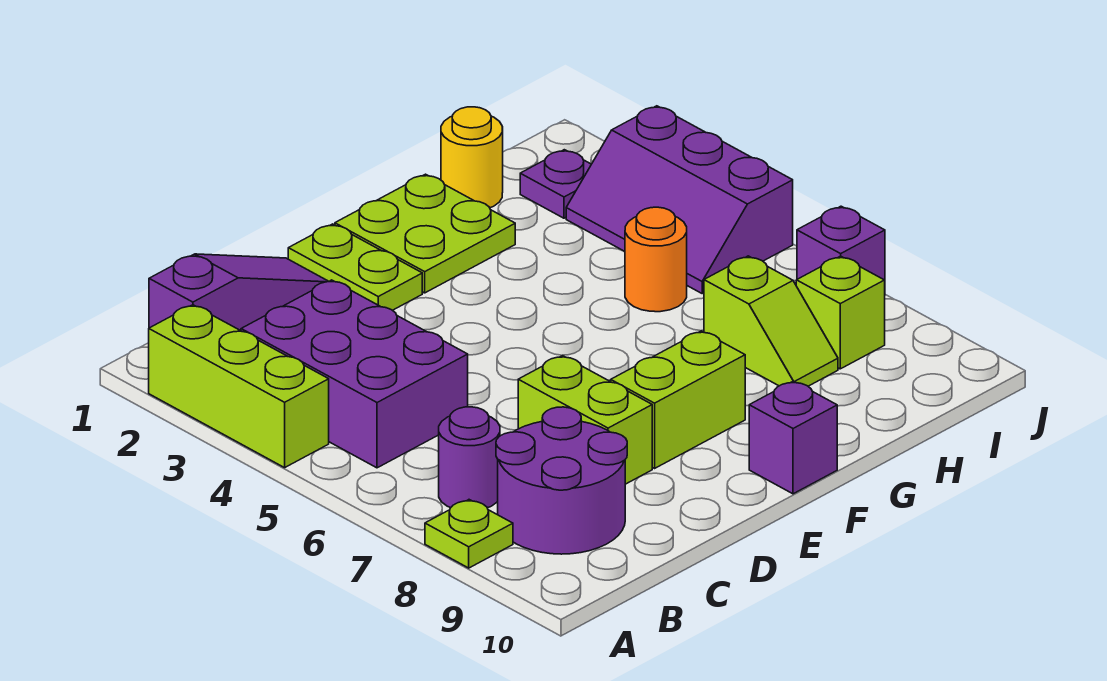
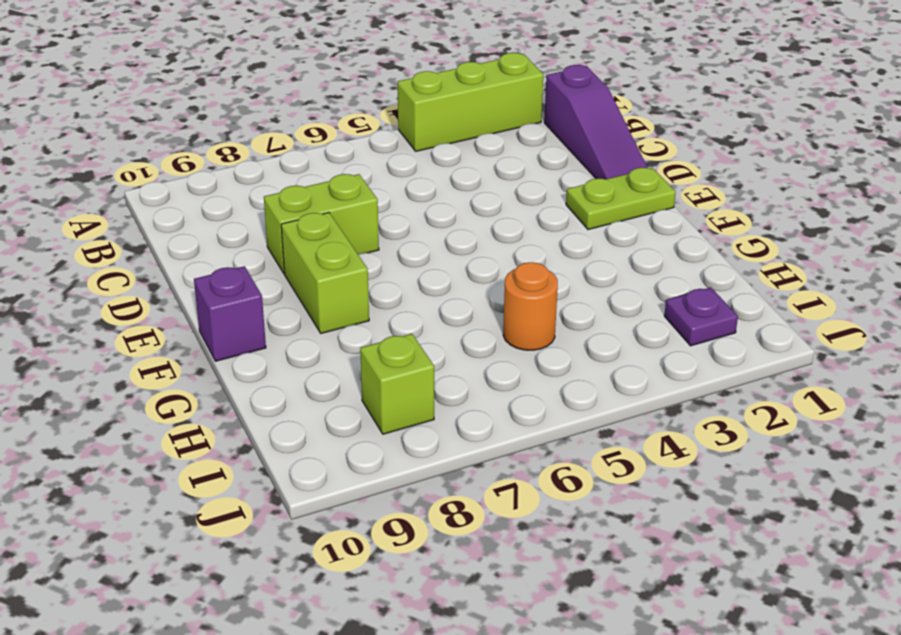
none -> lime plate A8 level 1
none -> purple brick B3:C5 level 1
none -> purple round brick B7 level 1

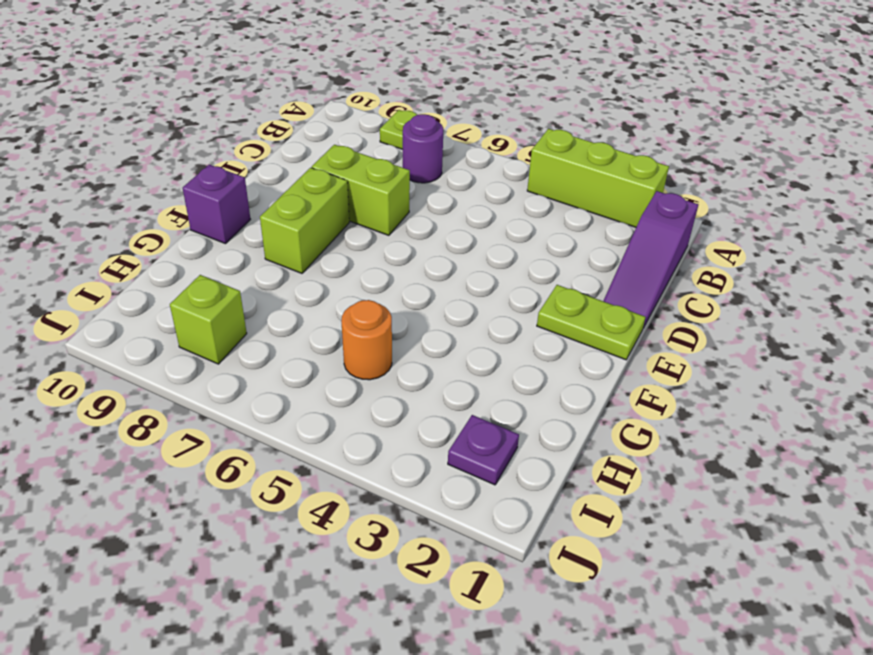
none -> purple brick B3:C5 level 1
none -> purple round brick B8:C9 level 1
none -> lime plate F1:G2 level 1

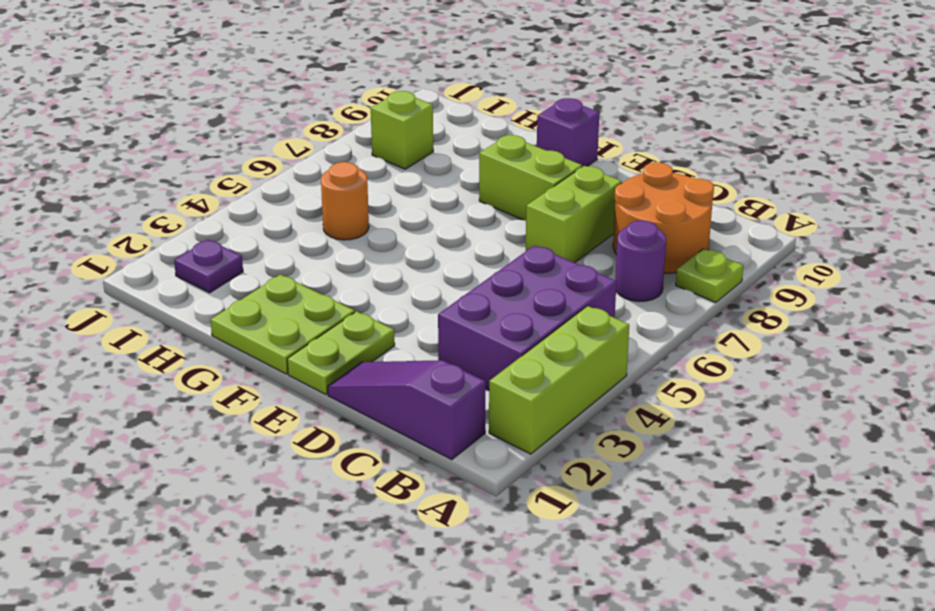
orange round brick B8:C9 level 1 -> purple round brick B8:C9 level 1
none -> yellow round brick H1 level 1
none -> lime slope H7:H8 level 1 top 7
none -> purple slope I3:J5 level 1 top J

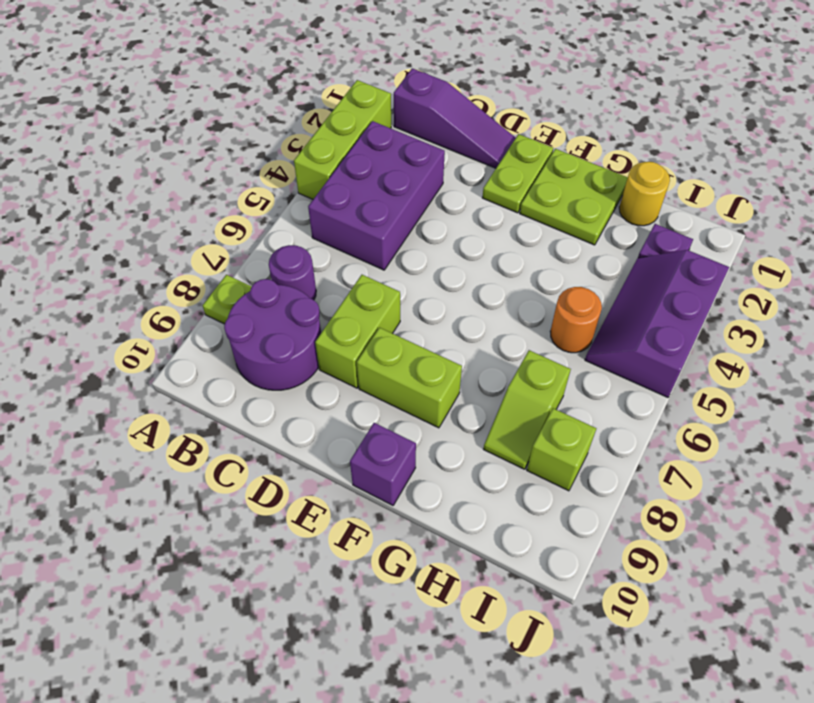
none -> purple brick J7 level 1

